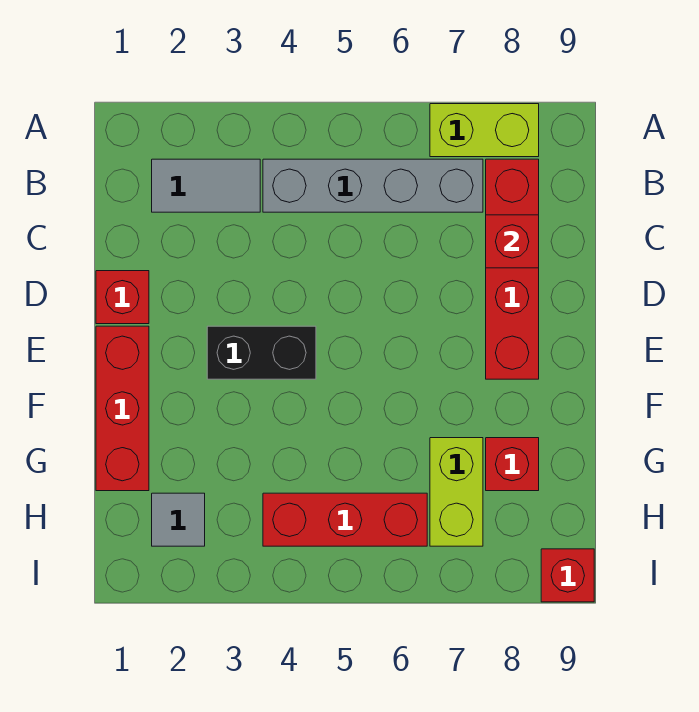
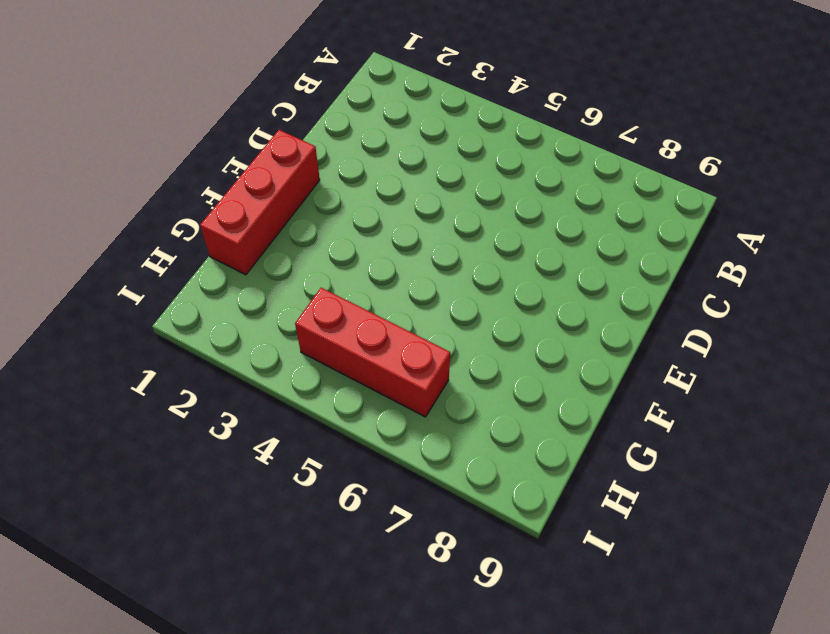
none -> lime brick A7:A8 level 1
none -> grey tile B2:B3 level 1
none -> grey brick B4:B7 level 1

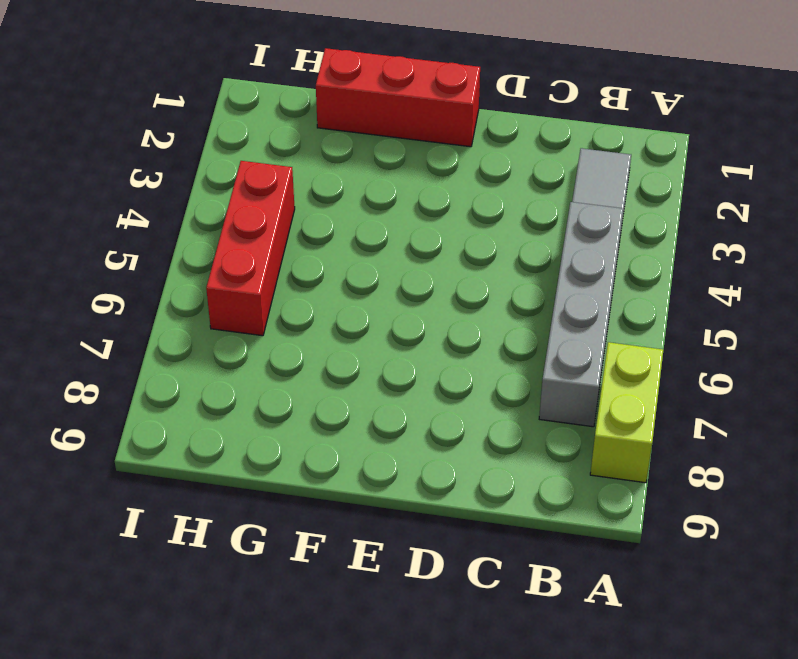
none -> red brick B8:E8 level 1
none -> red brick D1 level 1
none -> black brick E3:E4 level 1

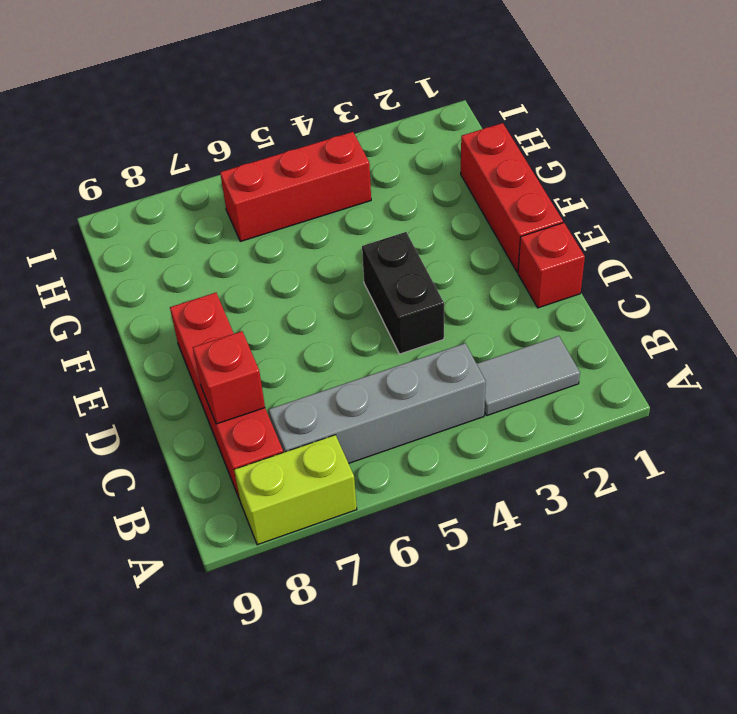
black brick D4:E4 level 1 -> black brick E3:E4 level 1
none -> lime brick G7:H7 level 1
none -> red brick G8 level 1
none -> grey tile H2 level 1

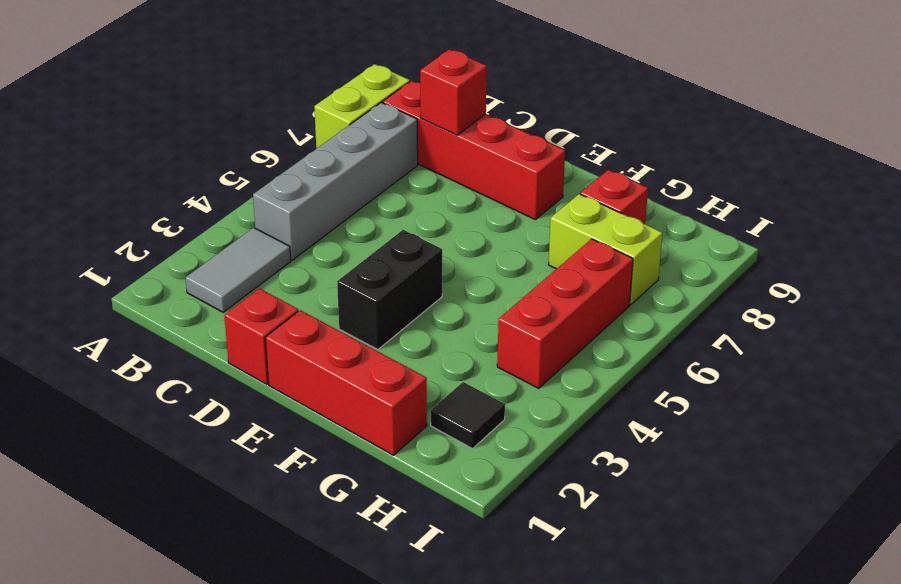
black tile H2 level 1 -> grey tile H2 level 1
none -> red brick I9 level 1

